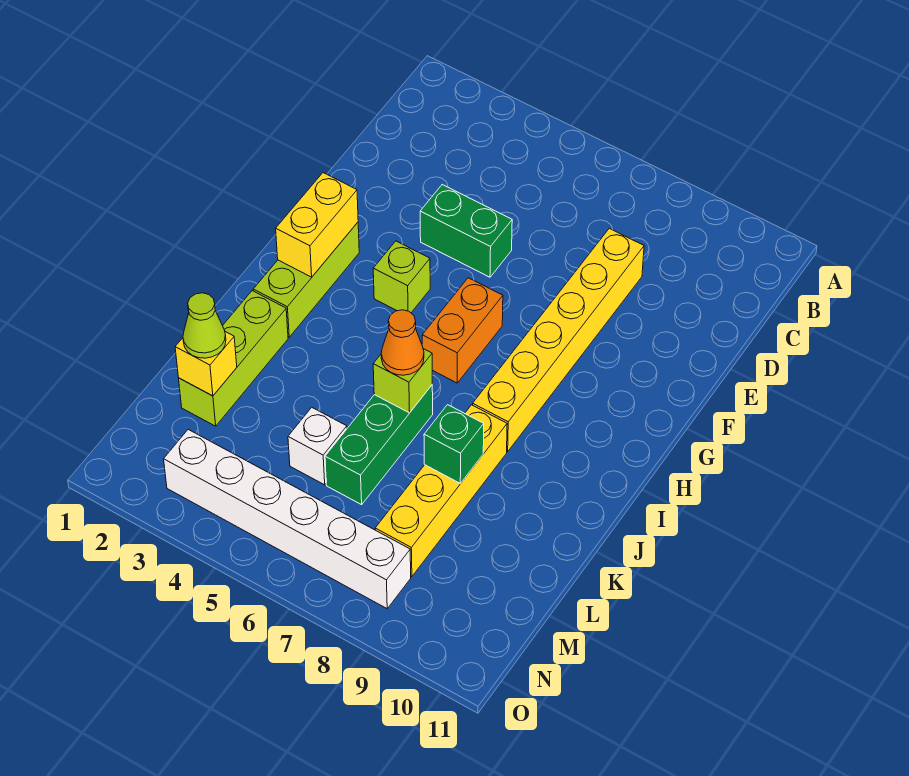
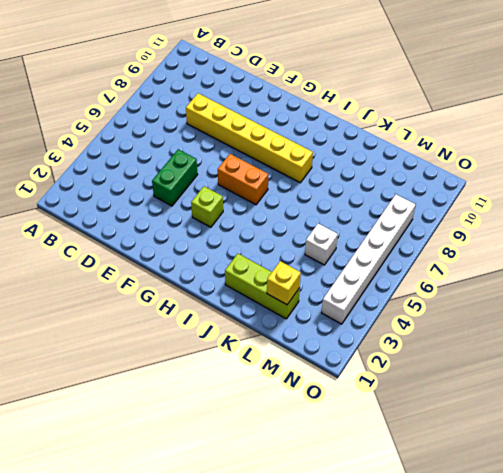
none -> lime brick G2:I2 level 1
none -> green brick J6:L6 level 1
none -> yellow brick J8:M8 level 1

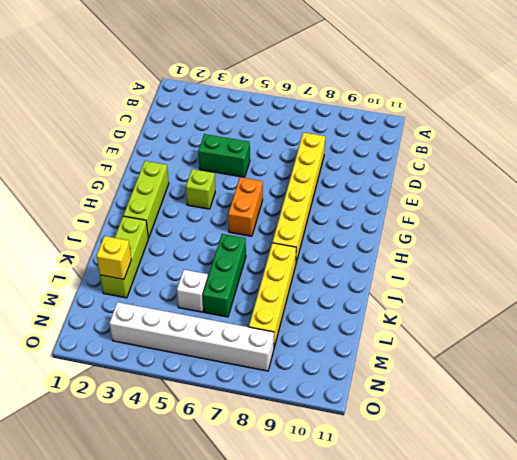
none -> yellow brick G2:H2 level 2
none -> lime brick J6 level 2
none -> green brick K8 level 2

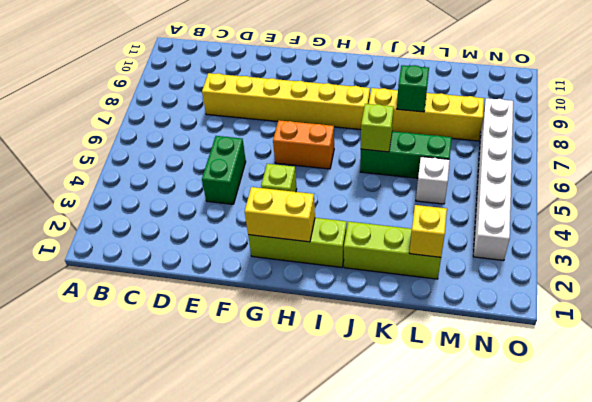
none -> orange cone J6 level 3
none -> lime cone L2 level 3

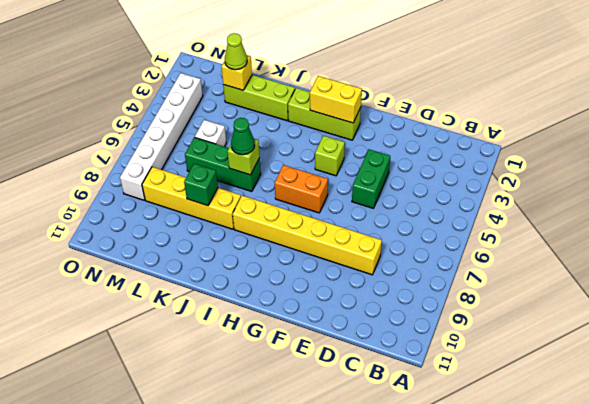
green cone J6 level 3 -> orange cone J6 level 3

